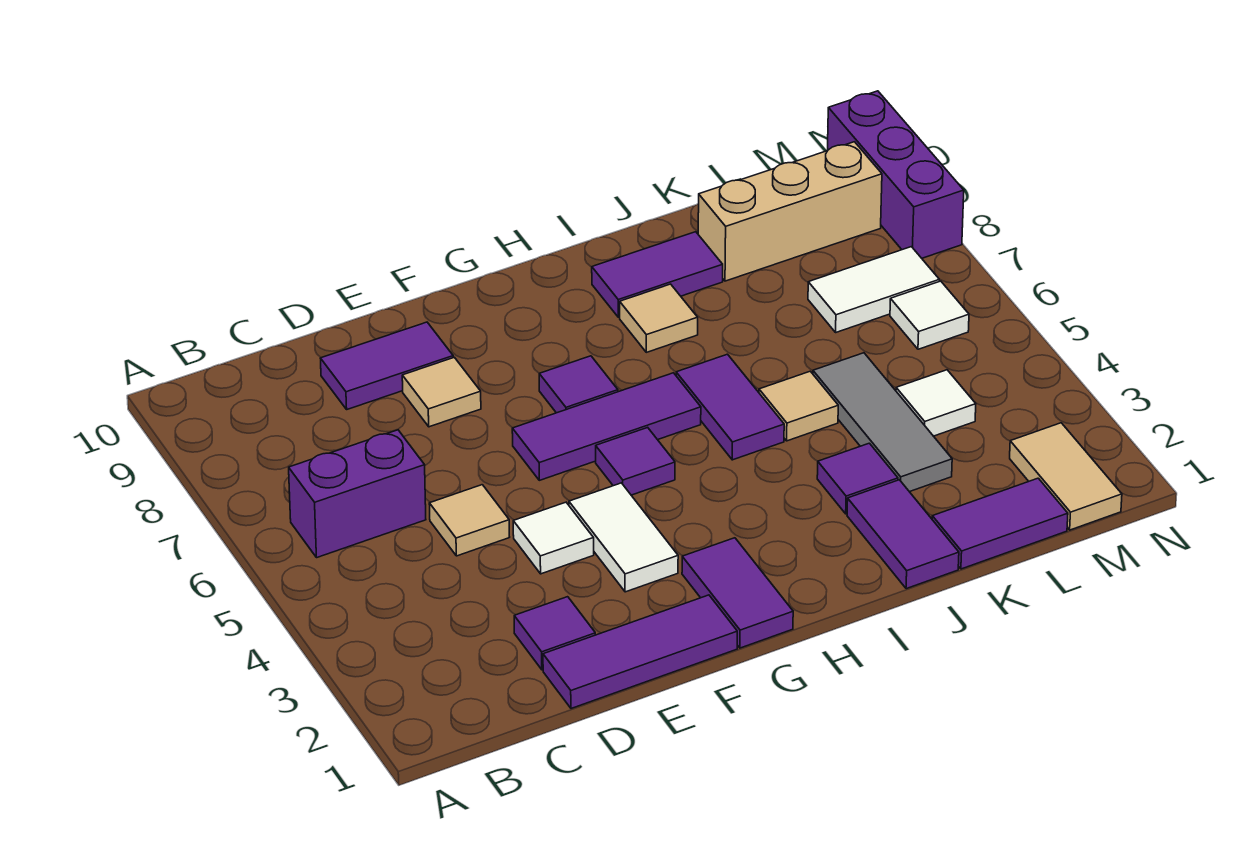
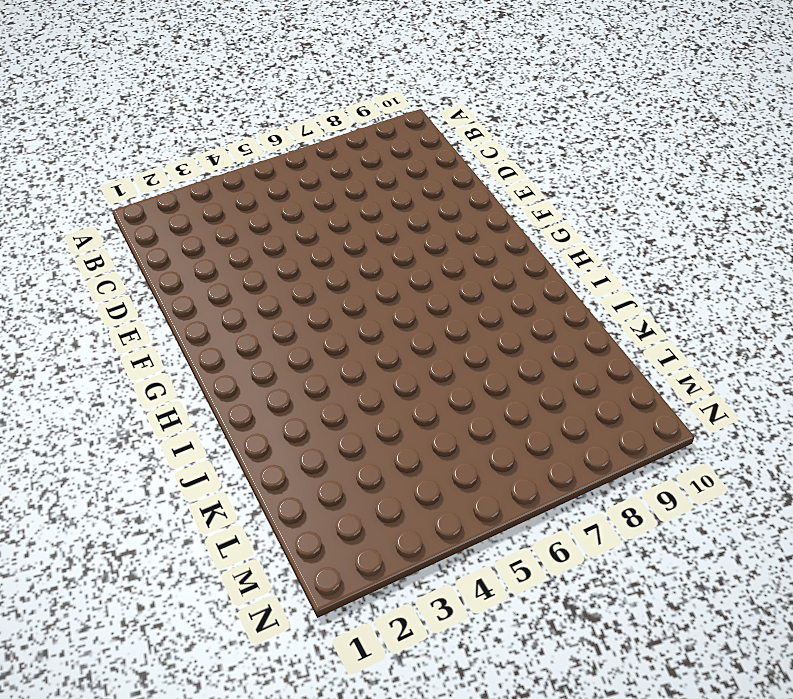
none -> purple brick B6:C6 level 1
none -> purple tile D1:F1 level 1
none -> purple tile D2 level 1

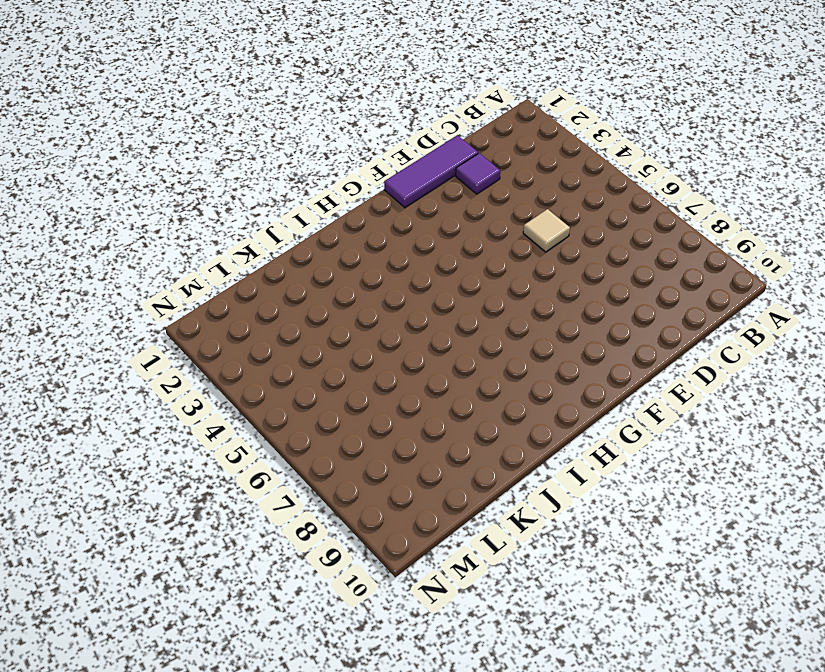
none -> purple brick B6:C6 level 1
none -> purple tile D9:E9 level 1
none -> white tile E4 level 1

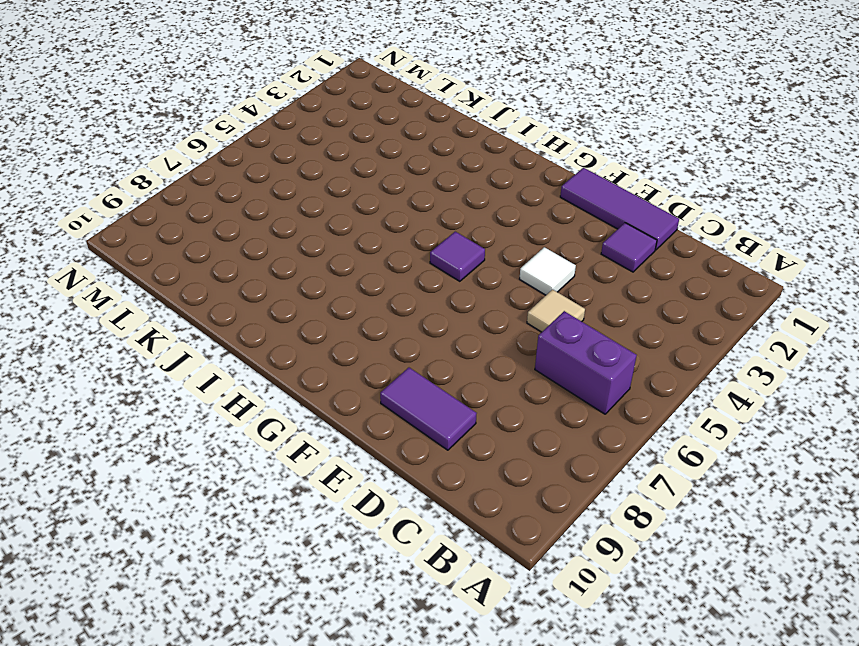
none -> tan tile E8 level 1
none -> white tile F3:F4 level 1
none -> purple tile F6:H6 level 1

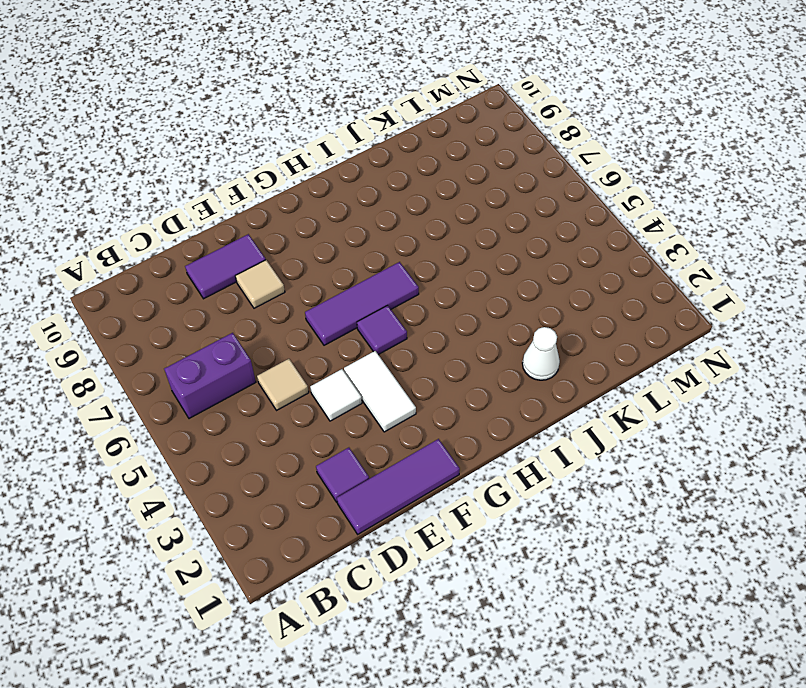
white cone J2 level 1 -> purple tile J1:J2 level 1
none -> purple tile G1:G2 level 1
none -> purple tile G7 level 1
none -> purple tile I5:I6 level 1

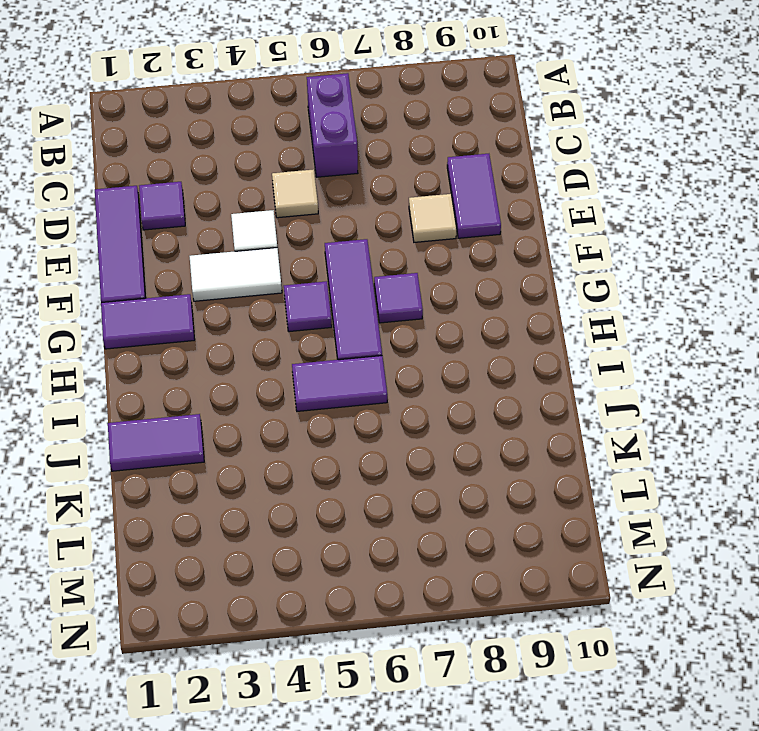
none -> tan tile I8 level 1
none -> purple tile I9:J9 level 1
none -> purple tile J3 level 1

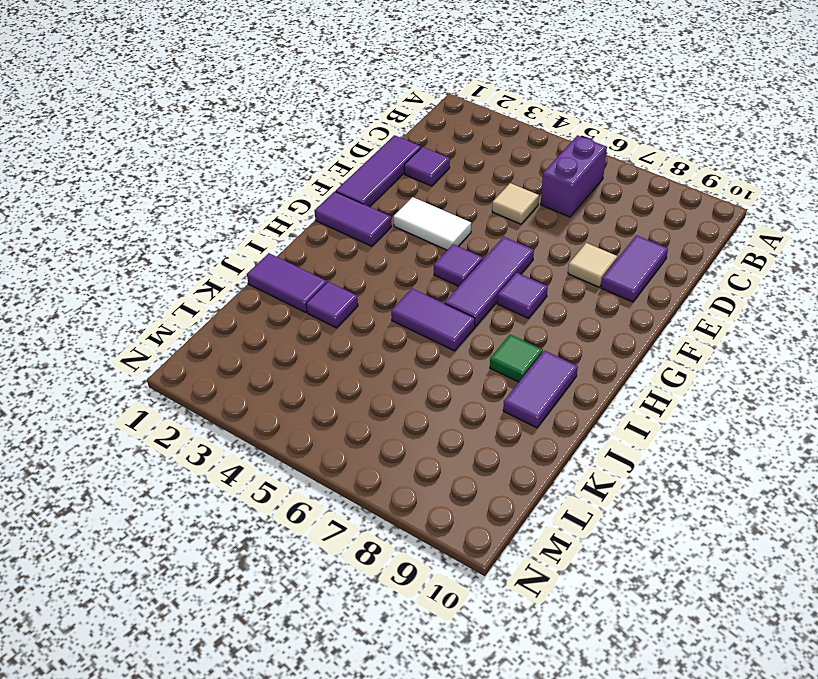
green tile I8 level 1 -> tan tile I8 level 1
none -> white tile E4 level 1
none -> tan tile J5 level 1
none -> purple tile K1:L1 level 1

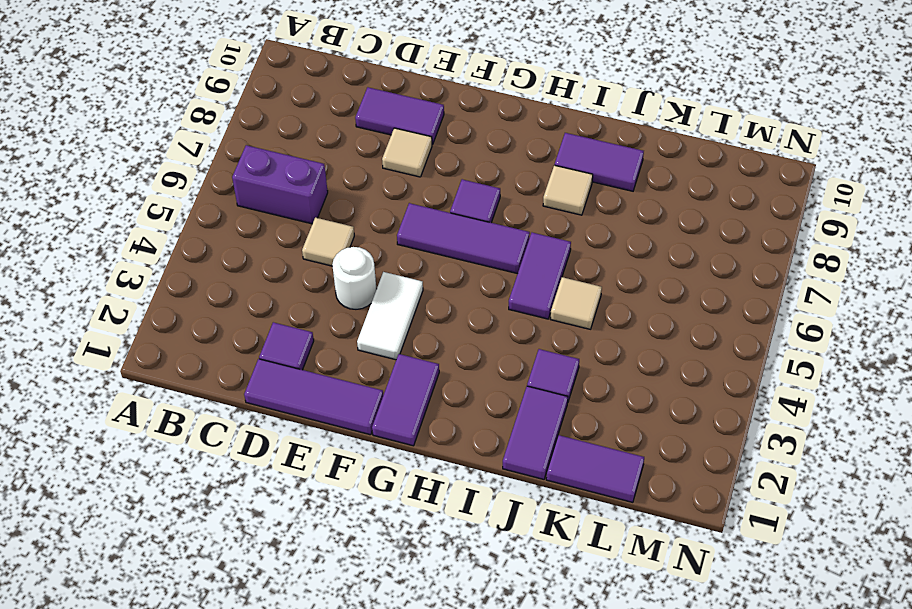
white round brick E4 level 1 -> white tile E4 level 1
none -> purple tile G5 level 1
none -> grey tile K3:K5 level 1
none -> tan brick K9:M9 level 1

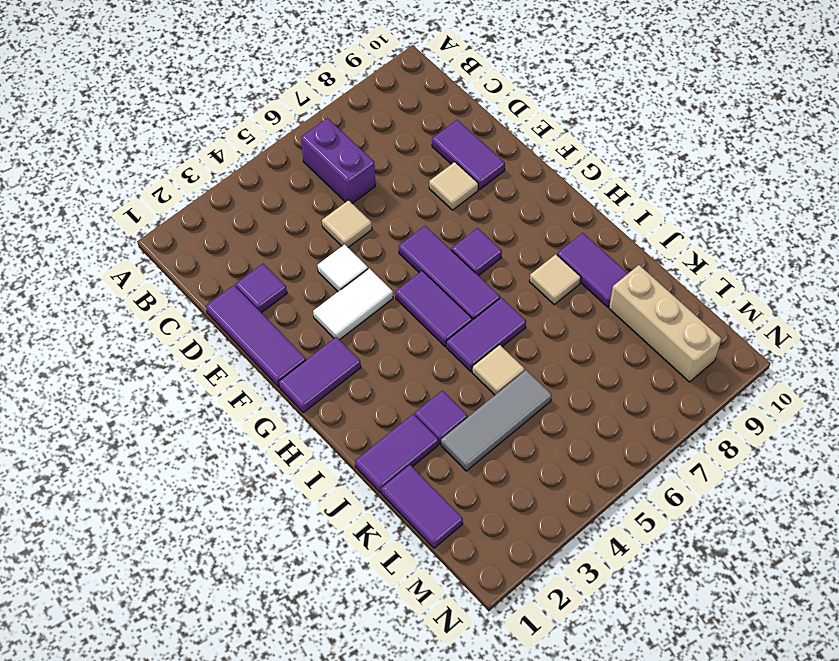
purple tile G5:H5 level 1 -> purple tile G5 level 1
none -> white tile L4 level 1
none -> white tile L7:M7 level 1
none -> tan tile M1:M2 level 1

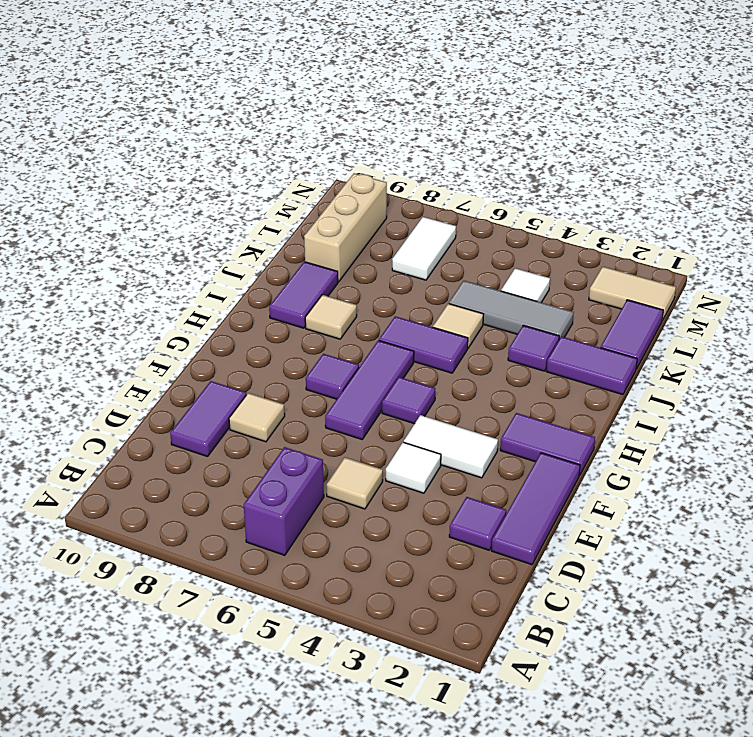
none -> white tile M6 level 1
none -> purple brick N8:N10 level 1

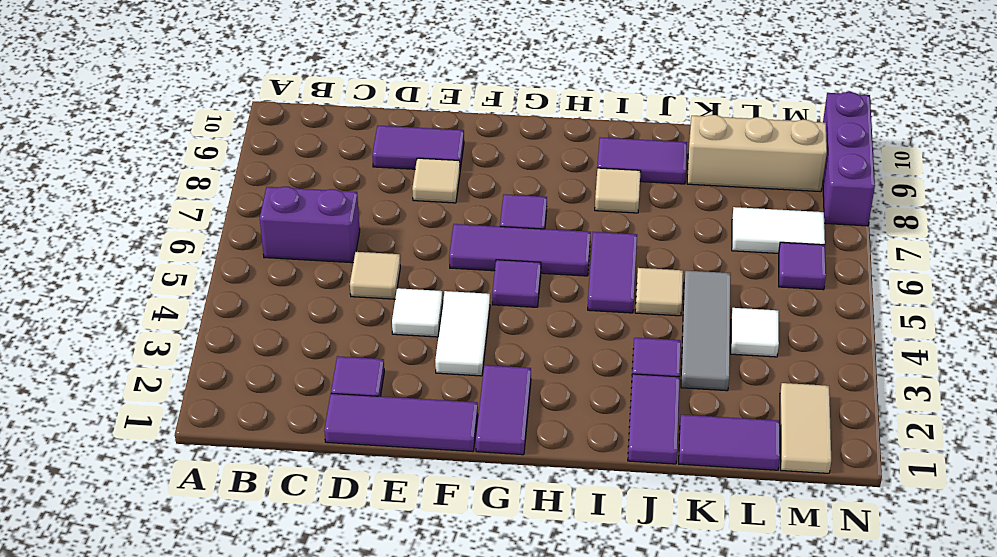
purple tile M6 level 1 -> white tile M6 level 1

